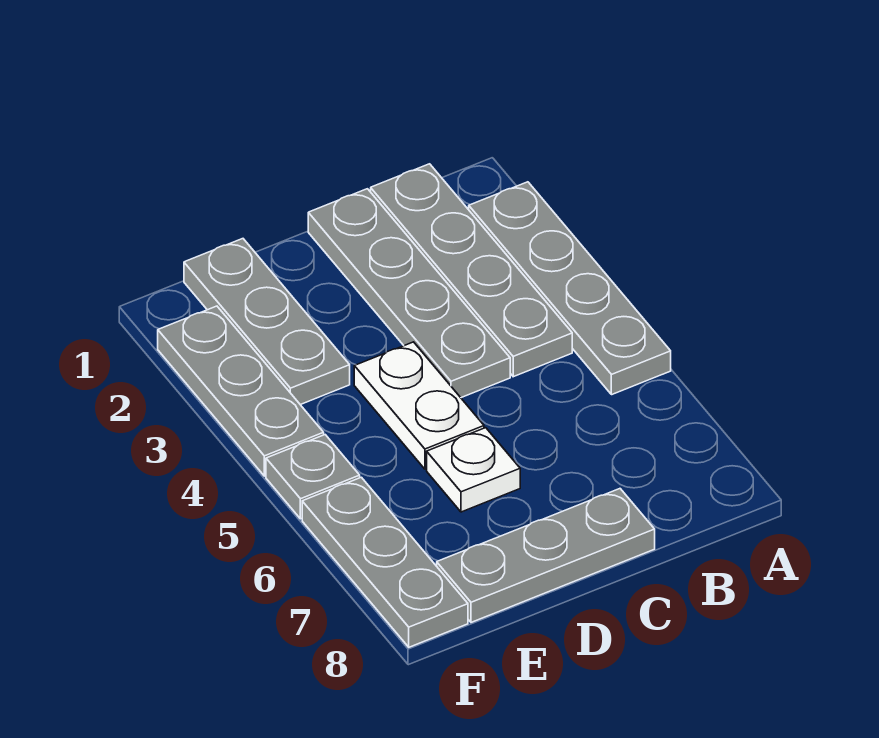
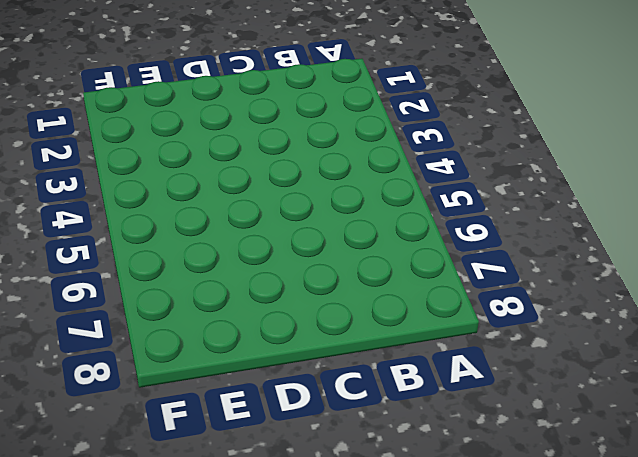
none -> grey plate A2:A5 level 1
none -> grey plate B1:B4 level 1

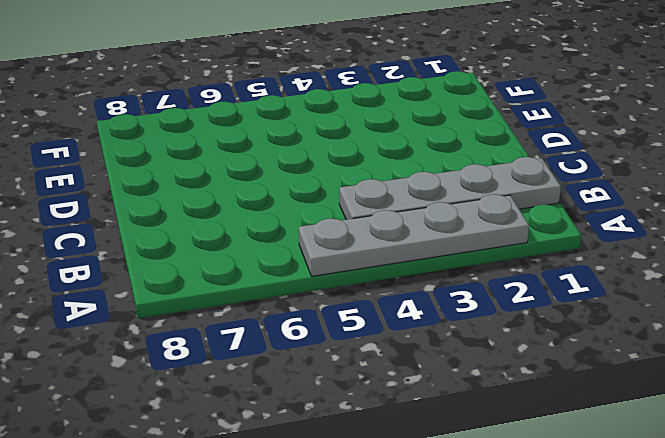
none -> grey plate C1:C4 level 1
none -> grey plate C8:E8 level 1

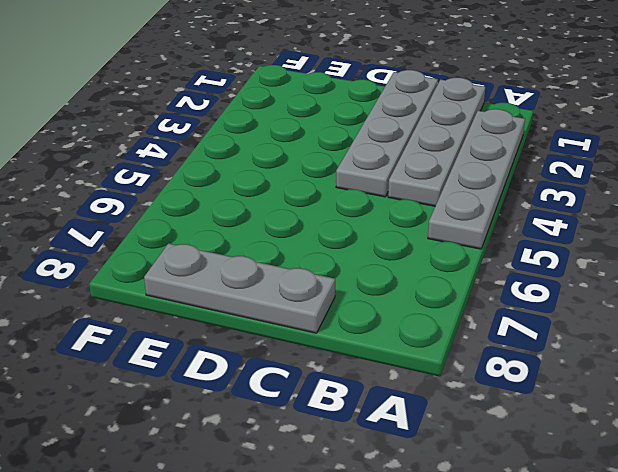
none -> white plate D4:D5 level 1
none -> white plate D6 level 1

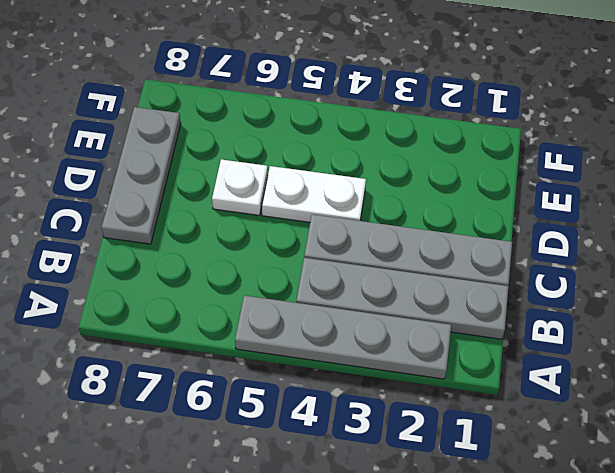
none -> grey plate E1:E3 level 1
none -> grey plate F2:F4 level 1

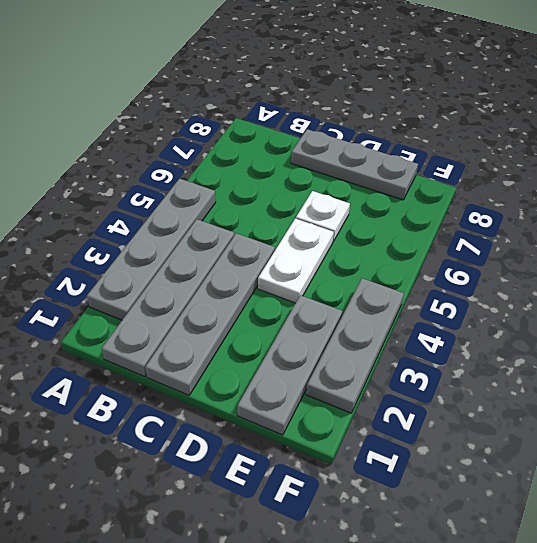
none -> grey plate F5 level 1
none -> grey plate F6:F8 level 1

